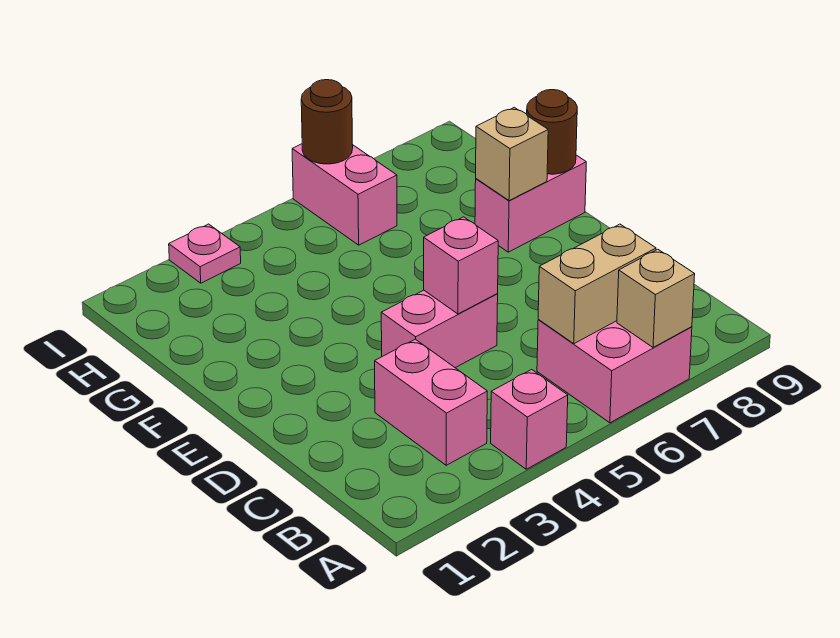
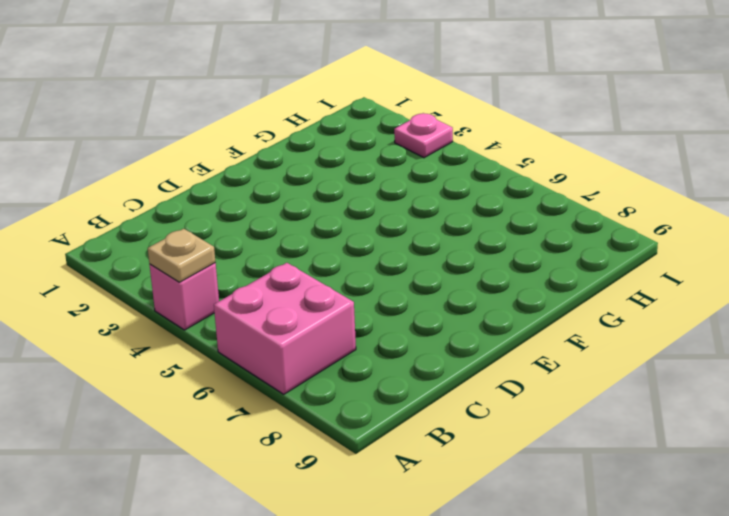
tan plate A4 level 2 -> none
none -> pink brick B3:C3 level 1
none -> pink brick D4:D5 level 1
none -> pink brick F8:F9 level 1

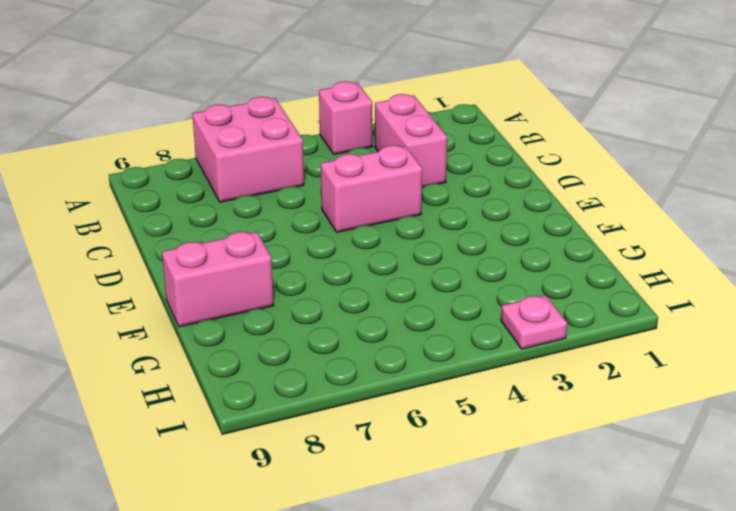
none -> pink brick H6:I6 level 1
none -> tan brick A7 level 2
none -> tan brick B6:B7 level 2

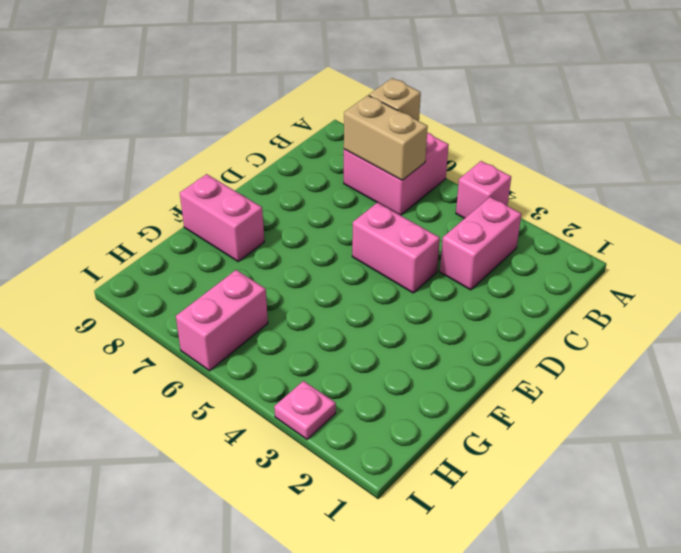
none -> pink brick D5 level 2
none -> tan brick F8 level 2
none -> brown round brick F9 level 2

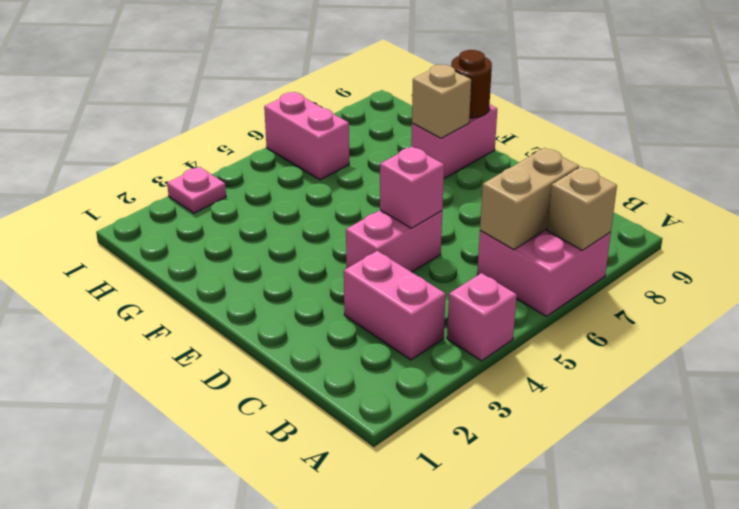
none -> brown round brick I6 level 2

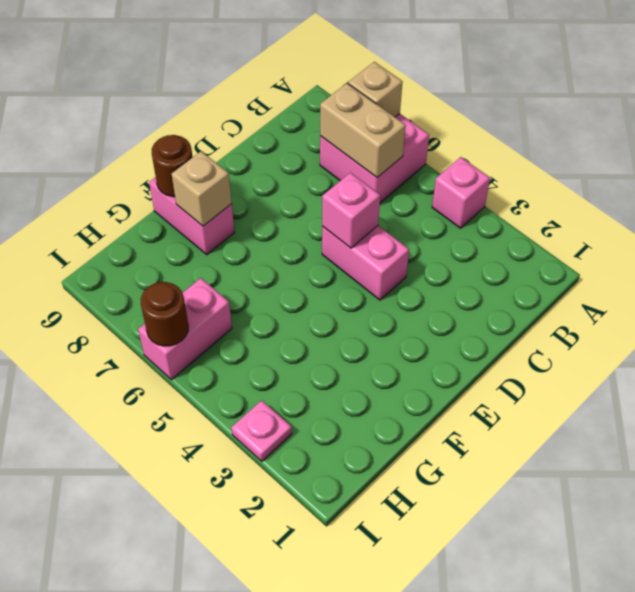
none -> pink brick B3:C3 level 1

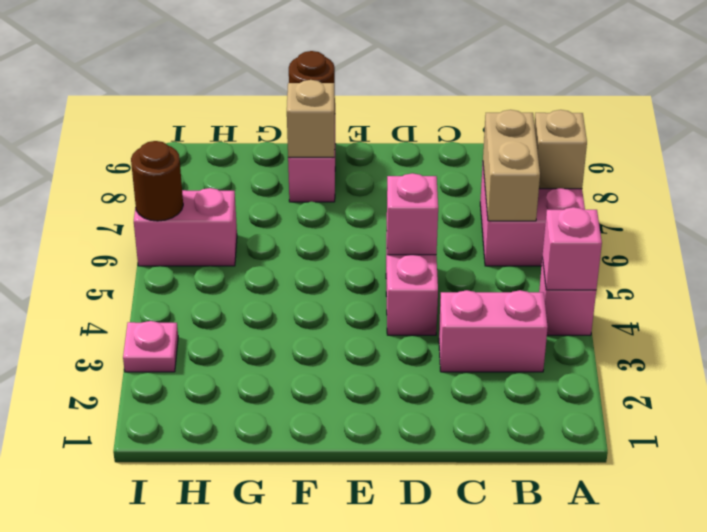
pink brick A4 level 2 -> none

